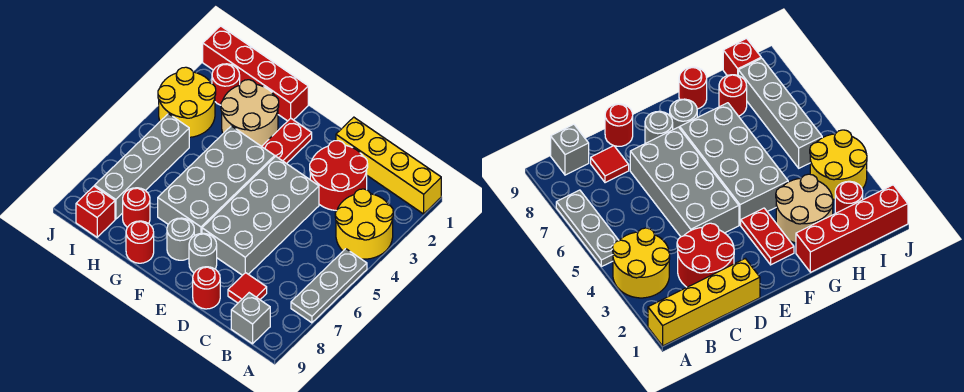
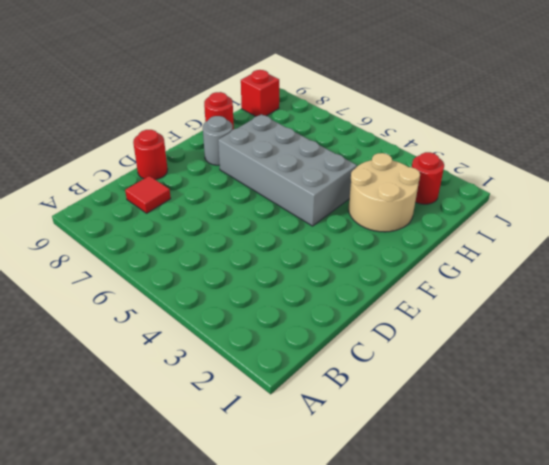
none -> yellow brick A1:D1 level 1
none -> yellow round brick A3:B4 level 1
none -> grey plate A5:A7 level 1

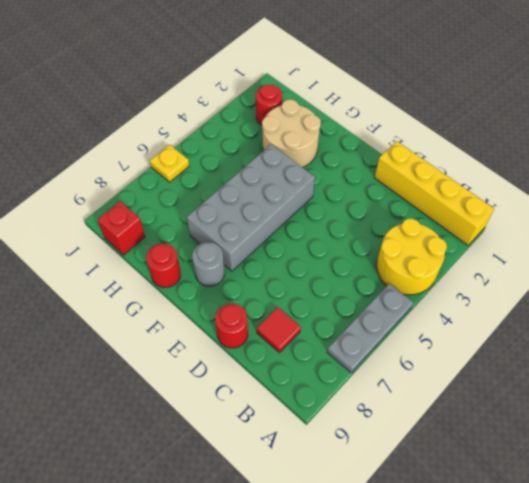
yellow plate J6 level 1 -> none
none -> grey brick B9 level 1
none -> red round brick C2:D3 level 1
none -> grey brick D4:E7 level 1

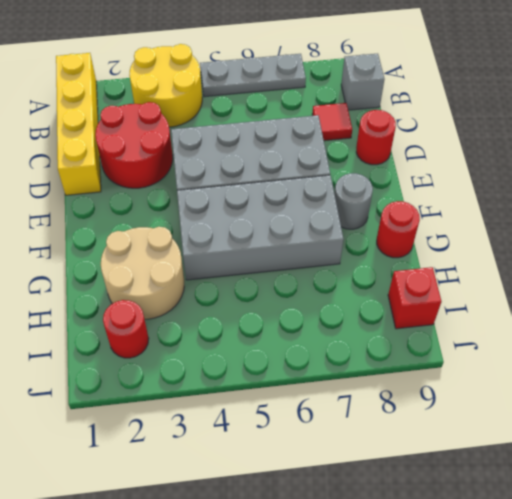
none -> grey round brick E8 level 1
none -> red plate F2:F3 level 1
none -> red brick G1:J1 level 1

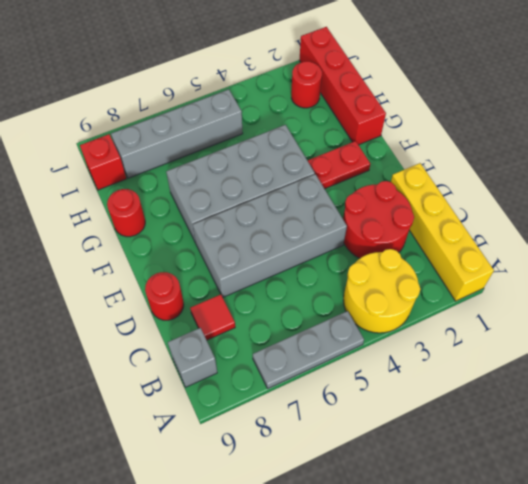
none -> grey round brick E8 level 1
none -> grey round brick F8 level 1
none -> tan round brick G2:H3 level 1

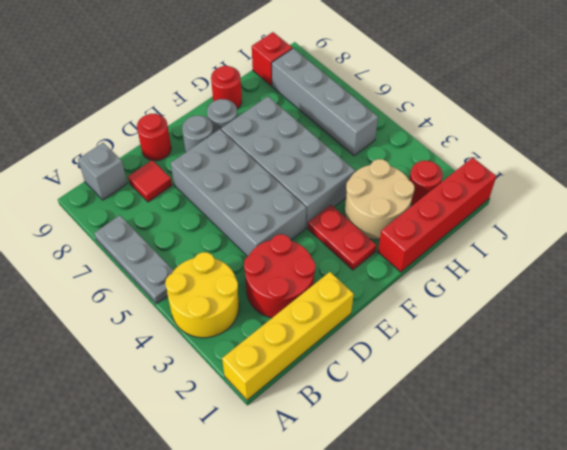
none -> red round brick H8 level 1
none -> yellow round brick I3:J4 level 1

